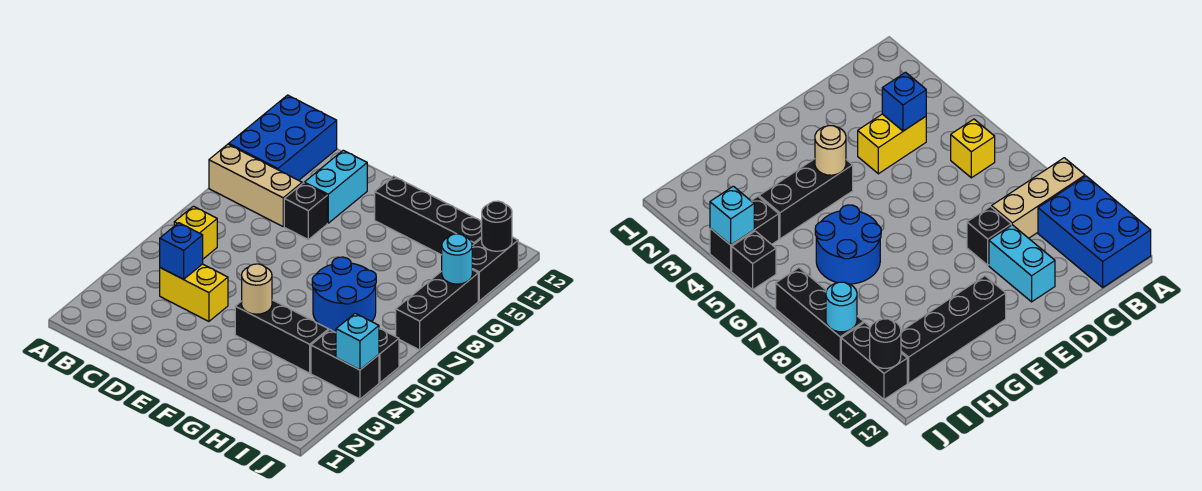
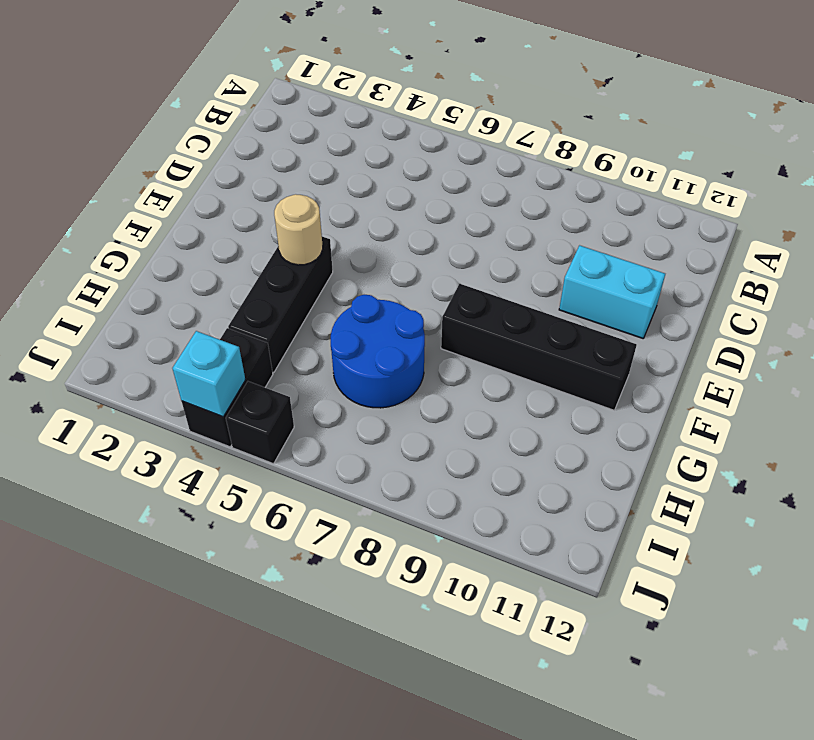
black brick F8:F11 level 1 -> black brick F11:I11 level 1
none -> tan brick A9:C9 level 1
none -> blue brick A10:B12 level 1
none -> yellow brick B6 level 1

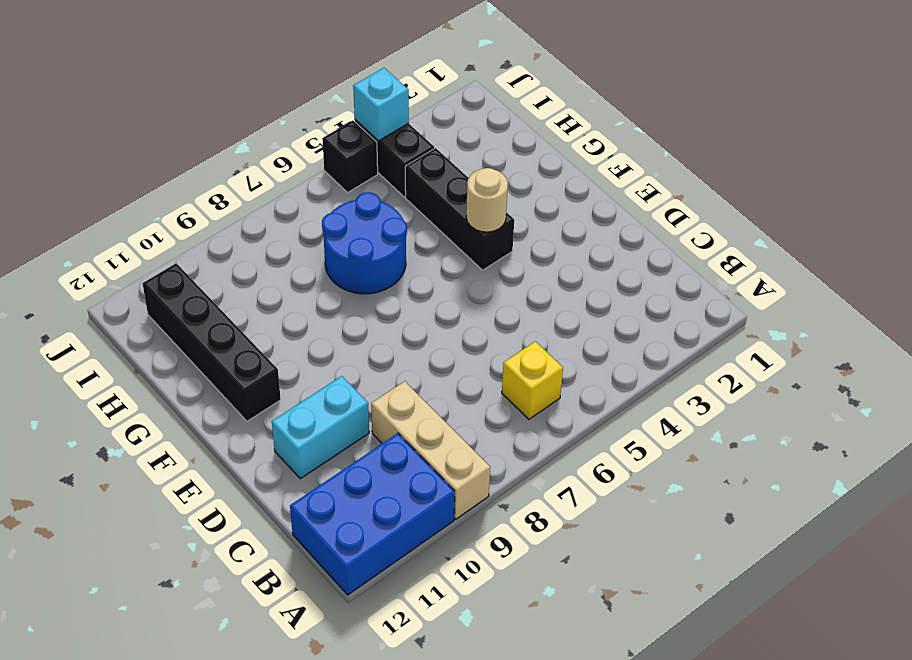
none -> yellow brick C4:D4 level 1
none -> black brick D9 level 1
none -> black brick J7:J9 level 1

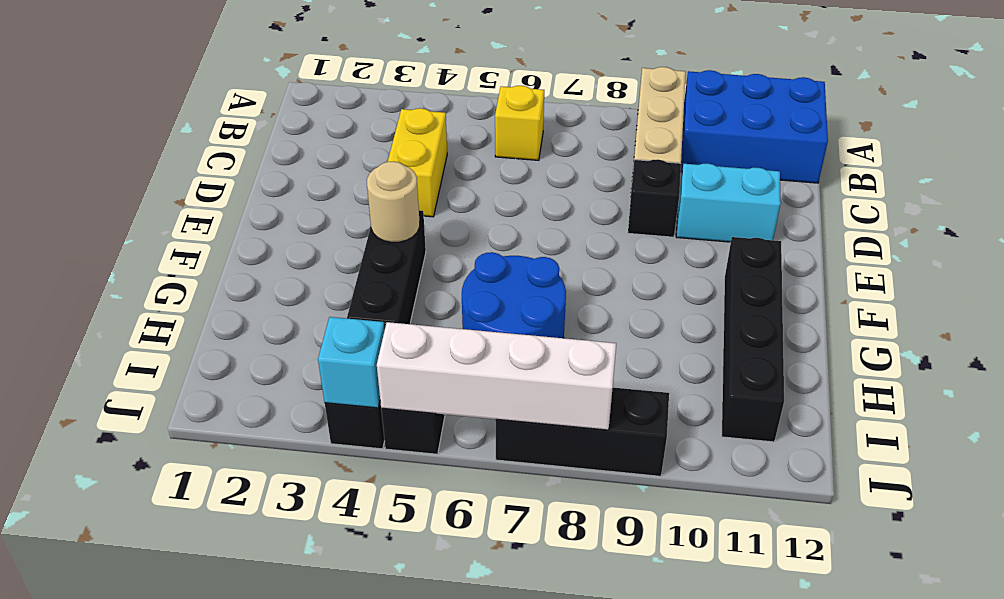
white brick J5:J8 level 2 -> none
none -> black brick J10:J11 level 1
none -> blue brick C4 level 2
none -> cyan round brick J9 level 2

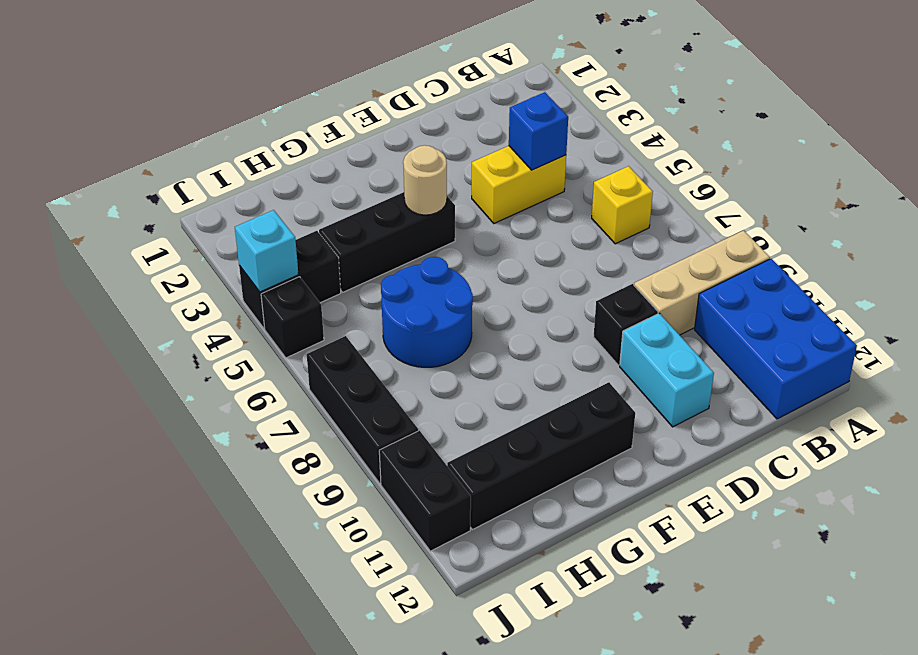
none -> cyan round brick J9 level 2
none -> black round brick J11 level 2

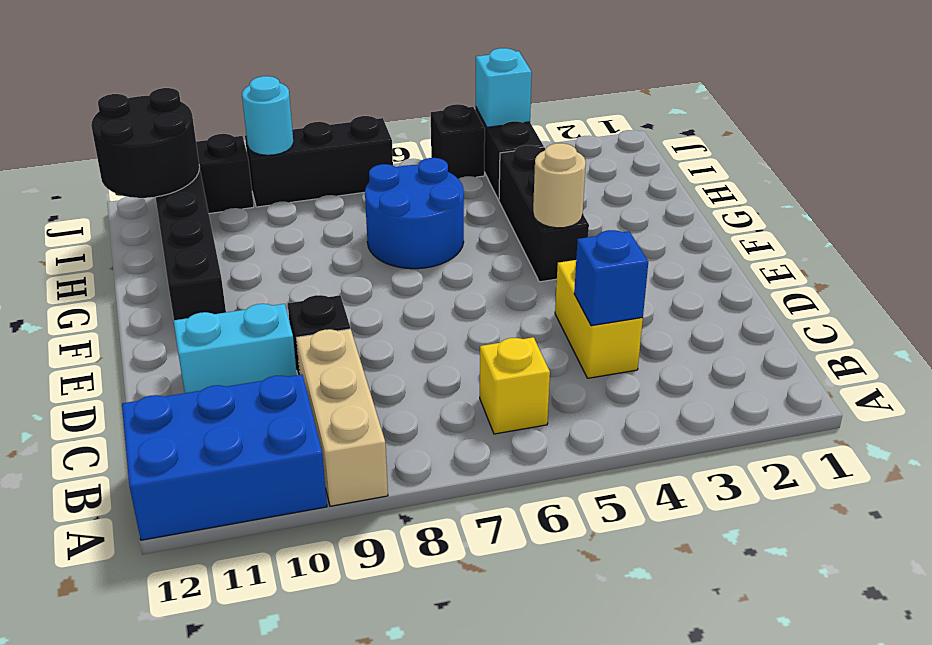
black round brick I11:J12 level 2 -> black round brick J11 level 2

